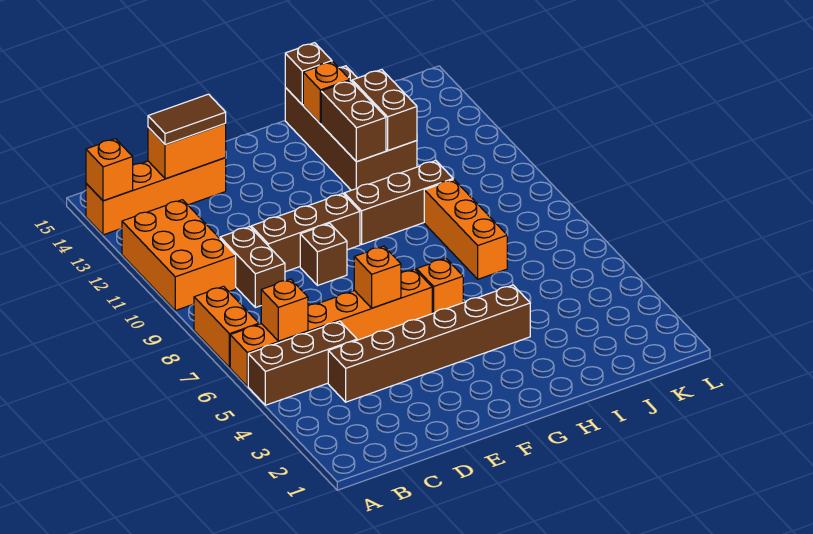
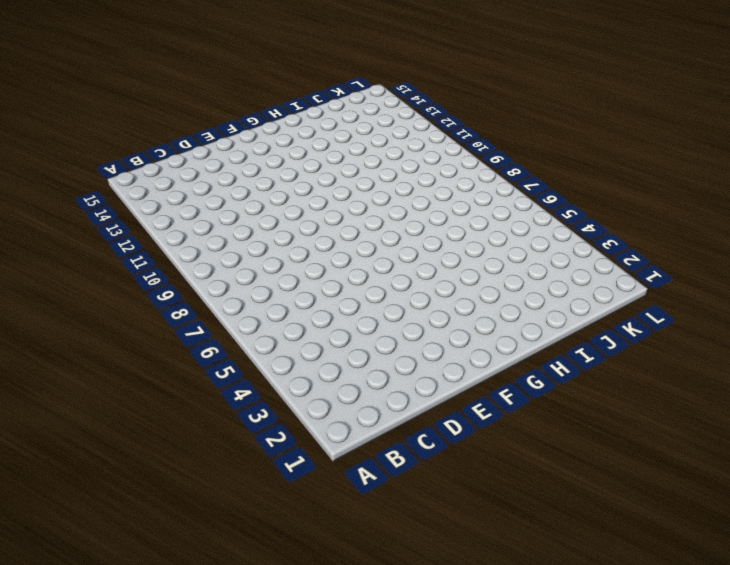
none -> brown brick A5:C5 level 1
none -> orange brick A6:F6 level 1
none -> orange brick A7:A8 level 1

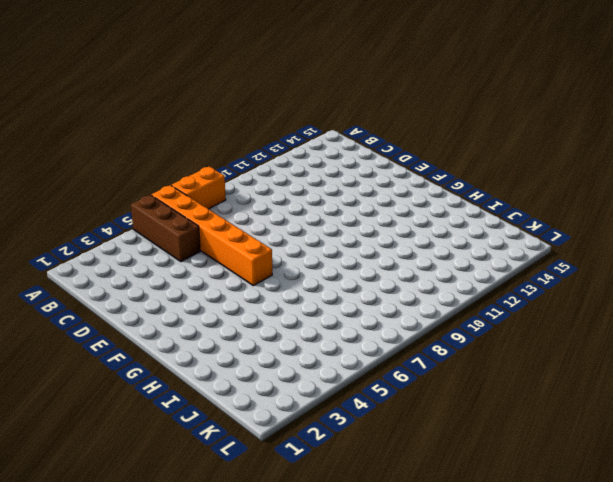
none -> orange brick A10:B12 level 1
none -> orange brick A14:D14 level 1
none -> brown brick C4:H4 level 1

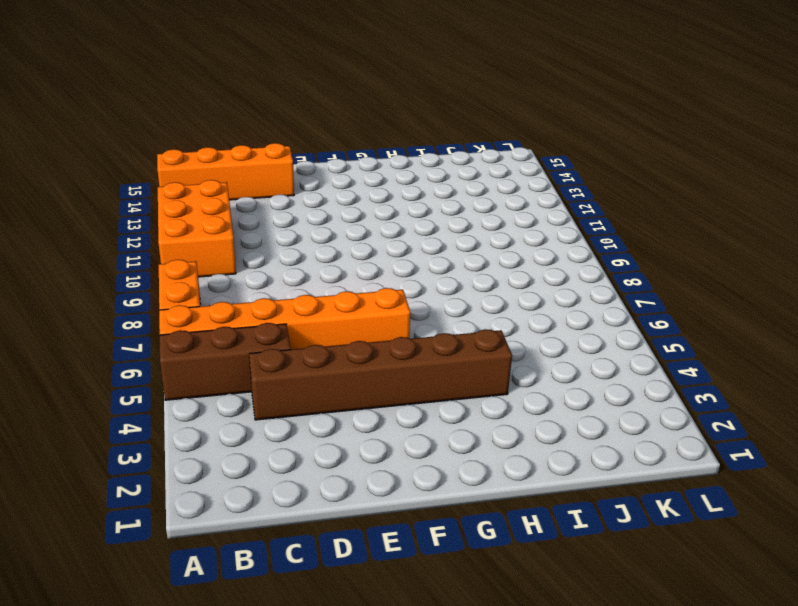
none -> brown brick C9:C10 level 1
none -> brown brick D10:F10 level 1
none -> brown brick E9 level 1

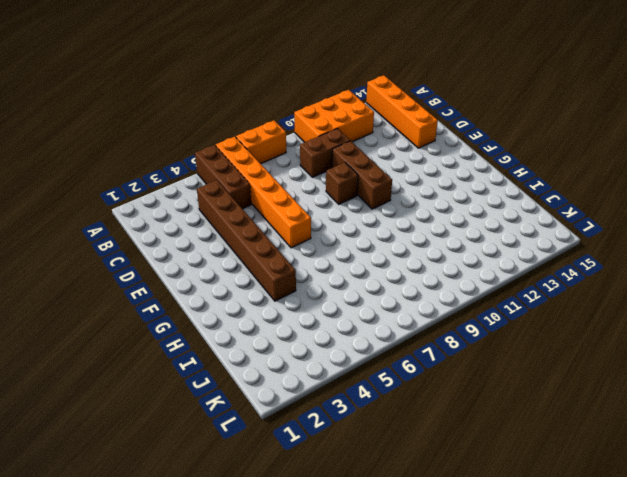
none -> orange brick G6 level 1
none -> brown brick G10:I10 level 1
none -> brown brick H12:I15 level 1

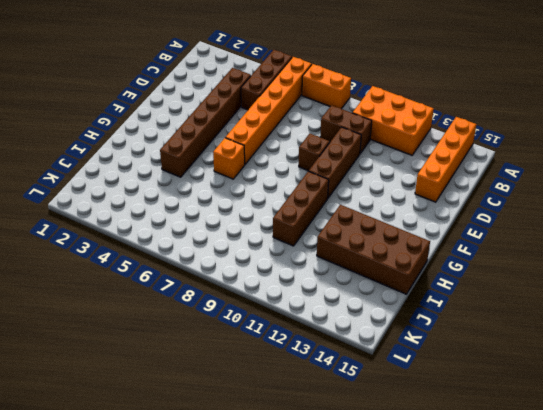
none -> orange brick I7:I9 level 1
none -> orange brick A14 level 2
none -> orange brick B6 level 2

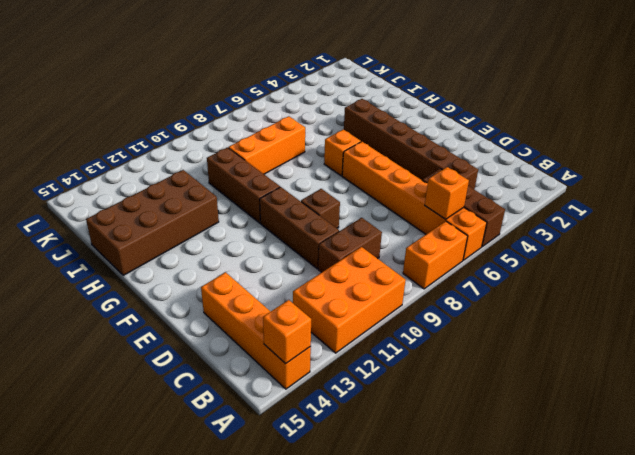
none -> orange brick C14:D14 level 2
none -> orange brick E6 level 2
none -> brown brick H12:H13 level 2

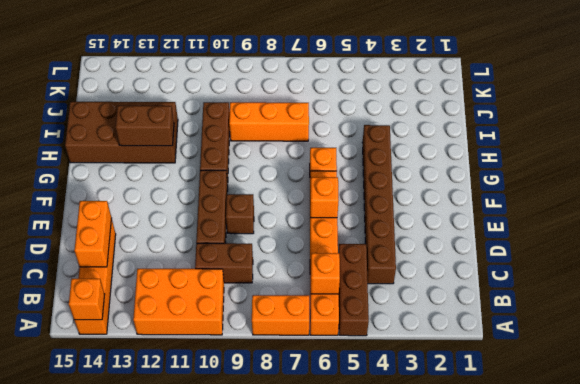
none -> orange brick H14 level 2
none -> brown brick H15 level 2
none -> brown brick I12:I13 level 2

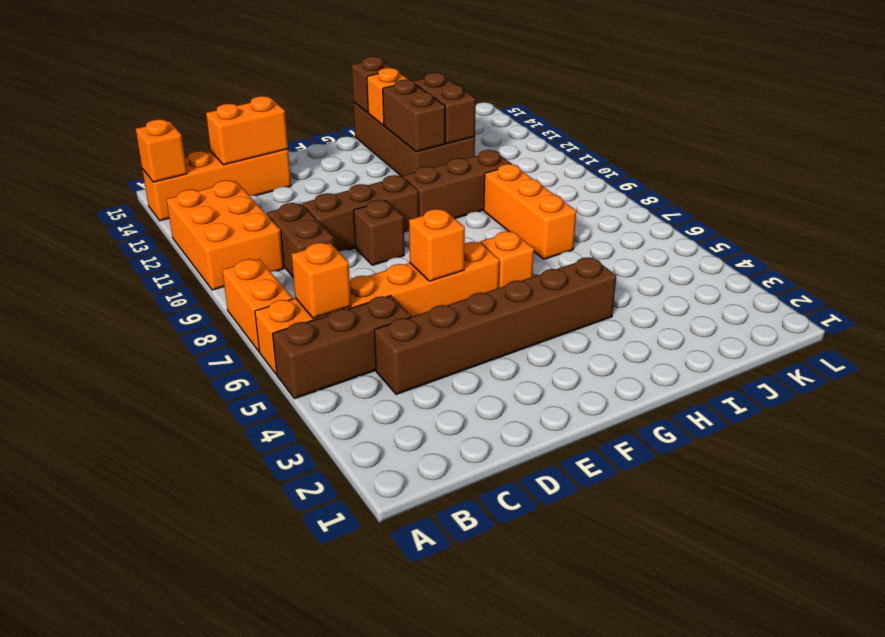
none -> brown tile C14:D14 level 3

